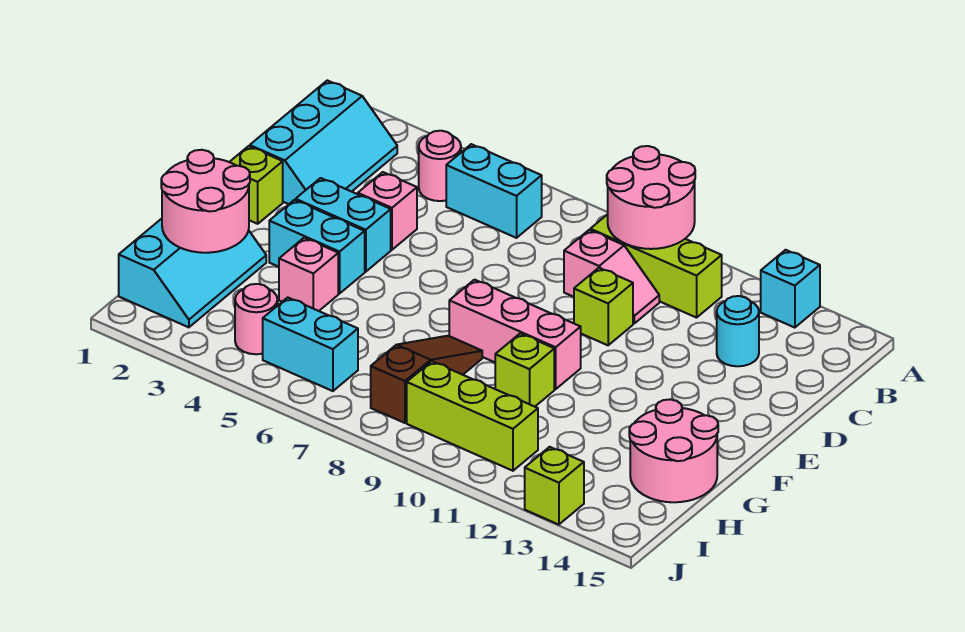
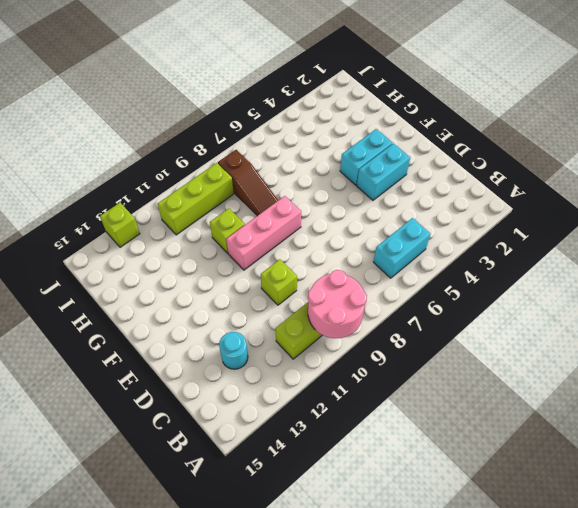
none -> cyan brick A13 level 1
none -> cyan slope B1:D2 level 1 top 1
none -> pink round brick B4 level 1

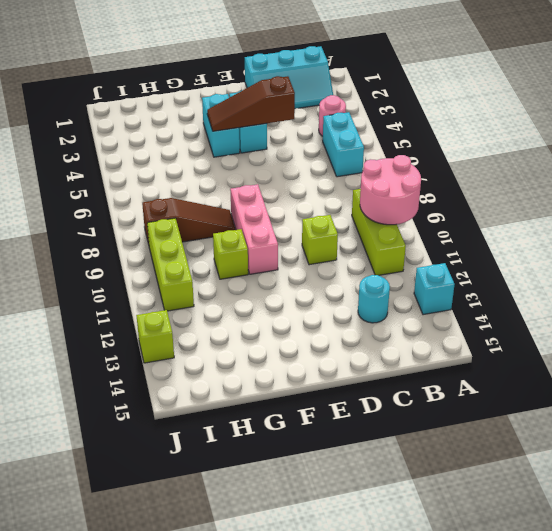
brown slope D4:F4 level 2 top D -> none
none -> pink slope C9:C10 level 1 top 9
none -> pink brick D4 level 1
none -> lime brick E1 level 1

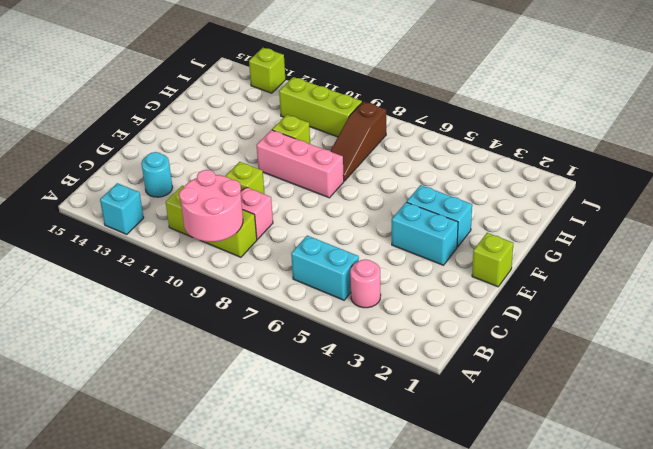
none -> cyan slope B1:D2 level 1 top 1
none -> pink brick D4 level 1
none -> cyan slope G1:I2 level 1 top 1

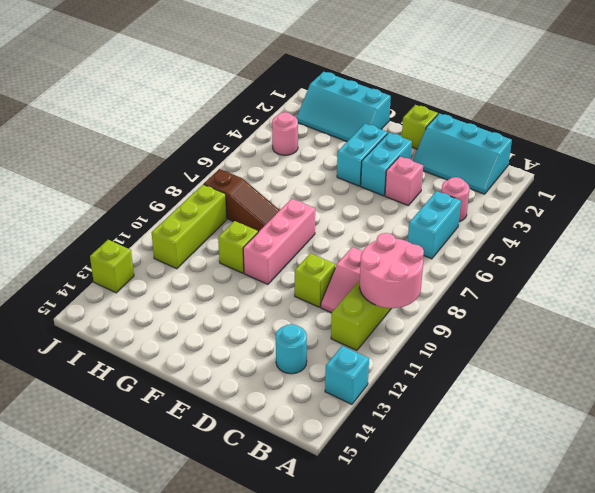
none -> pink brick G4 level 1
none -> pink round brick G14:H15 level 1
none -> cyan brick I5:I6 level 1

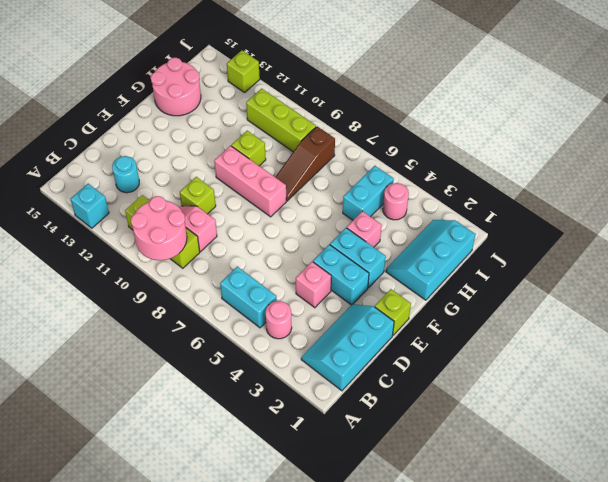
cyan brick H5:I5 level 1 -> cyan brick I5:I6 level 1
none -> pink round brick G1:H2 level 2

